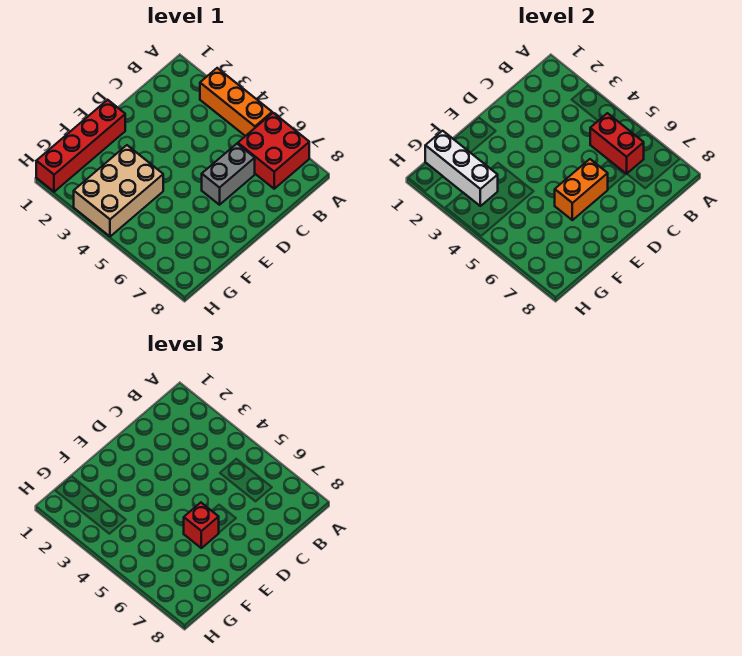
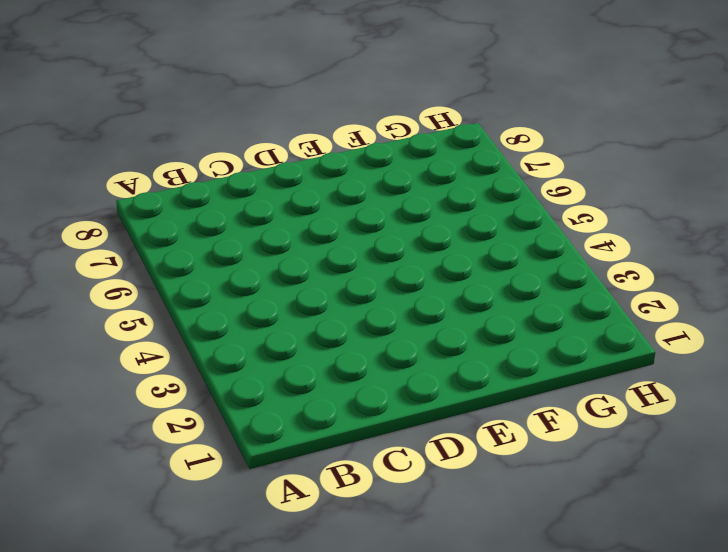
none -> orange brick A3:A5 level 1
none -> red brick A6:B7 level 1

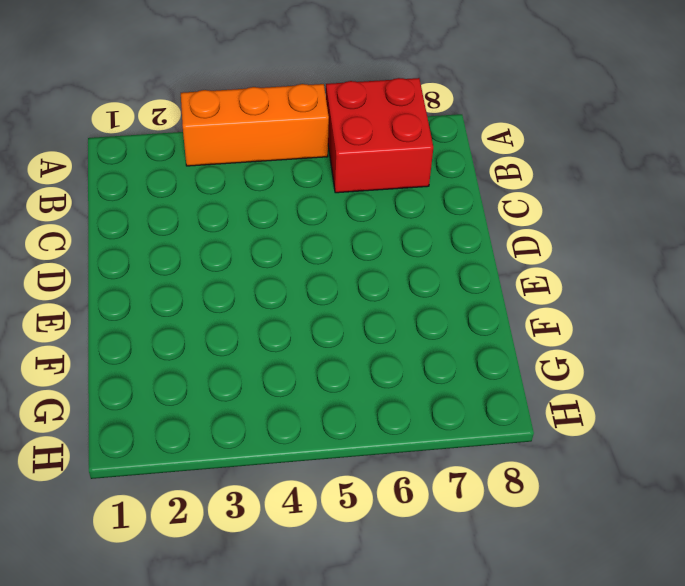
none -> grey brick C6:D6 level 1
none -> red brick E1:H1 level 1

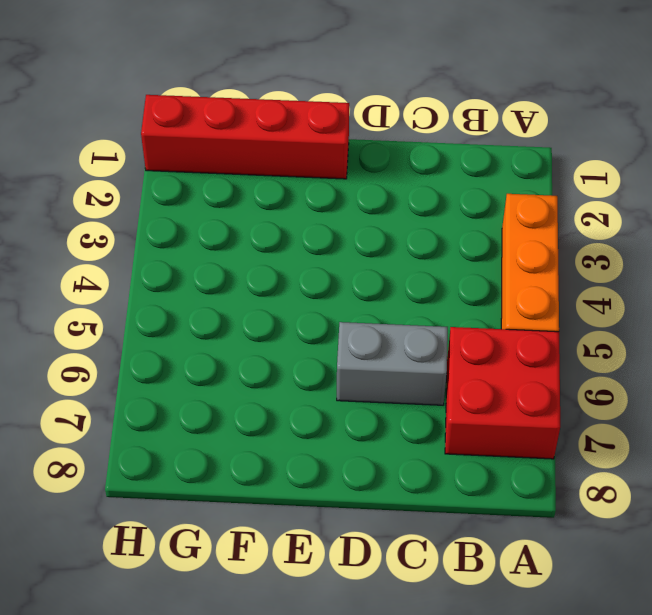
none -> tan brick F3:H4 level 1
none -> red brick B5:B6 level 2

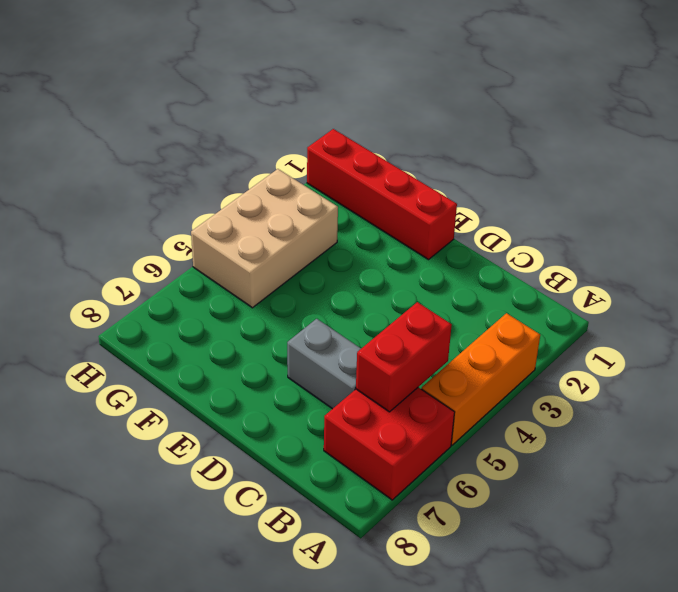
tan brick G3:H5 level 1 -> tan brick F3:H4 level 1
none -> orange brick D6:E6 level 2
none -> white brick G1:G3 level 2

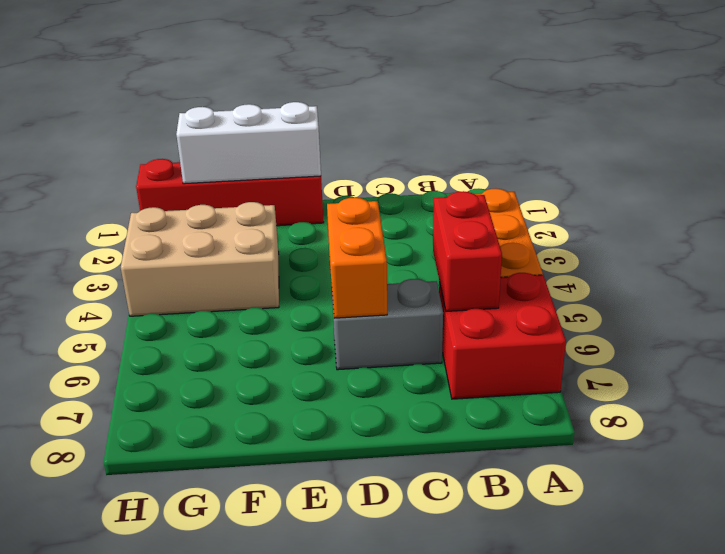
orange brick D5:D6 level 2 -> orange brick D6:E6 level 2
white brick E1:G1 level 2 -> white brick G1:G3 level 2
none -> red brick E6 level 3

